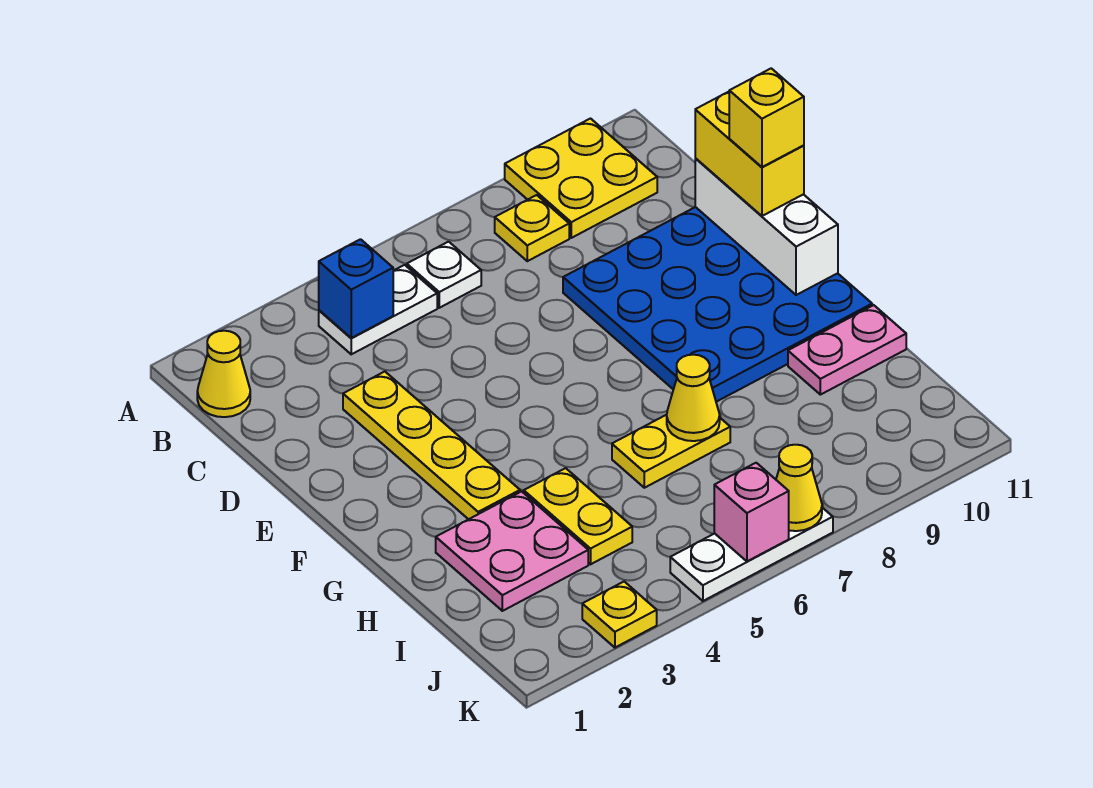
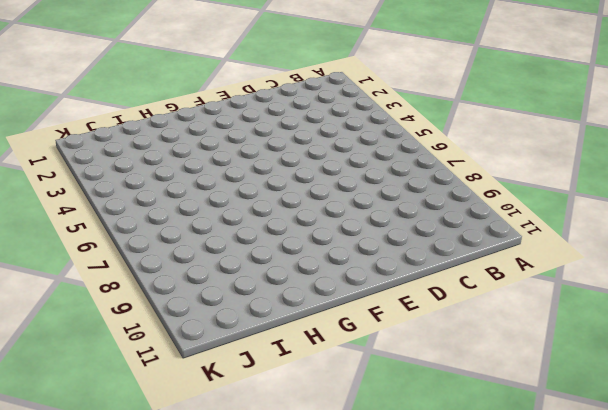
none -> yellow plate A9:B10 level 1
none -> yellow cone B1 level 1
none -> white plate B4:B5 level 1

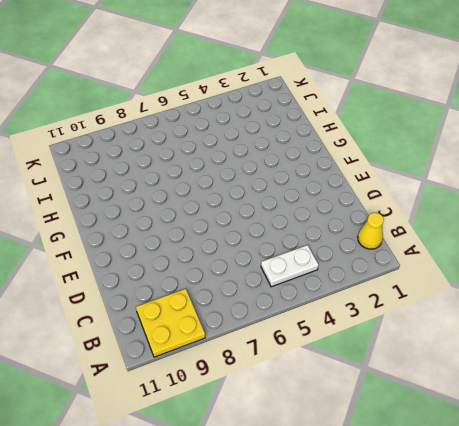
none -> white plate B6 level 1
none -> yellow plate B8 level 1
none -> yellow plate D3:G3 level 1

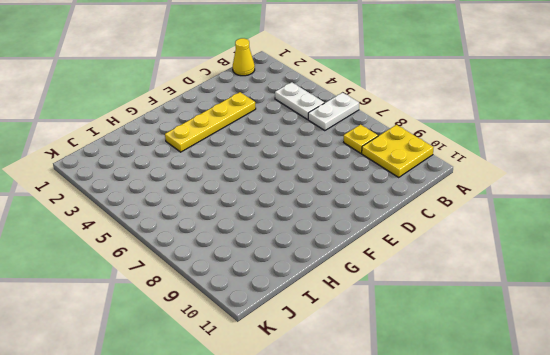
white plate A6:B6 level 1 -> white plate B6 level 1
none -> blue plate D8:G11 level 1
none -> pink plate H2:I3 level 1
none -> yellow plate H4:I4 level 1

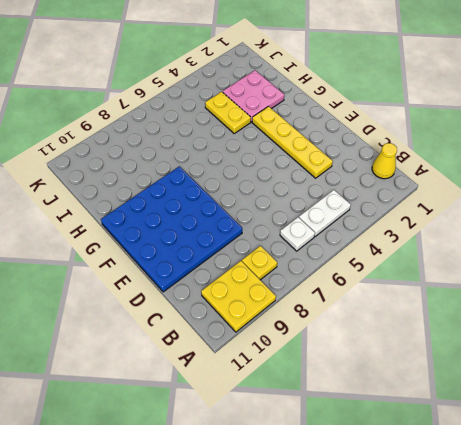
none -> yellow plate H6:H7 level 1
none -> pink plate H10:H11 level 1
none -> yellow plate K3 level 1

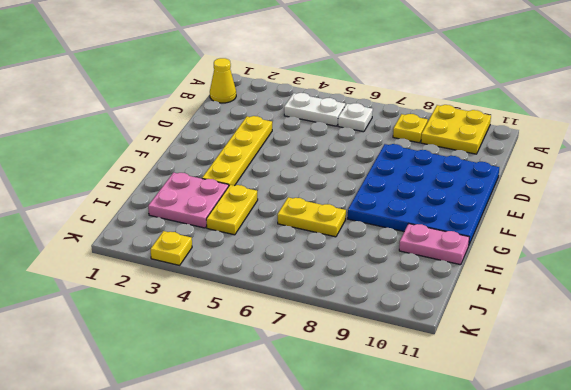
none -> white plate K5:K7 level 1
none -> blue brick B4 level 2
none -> white brick D11:F11 level 2

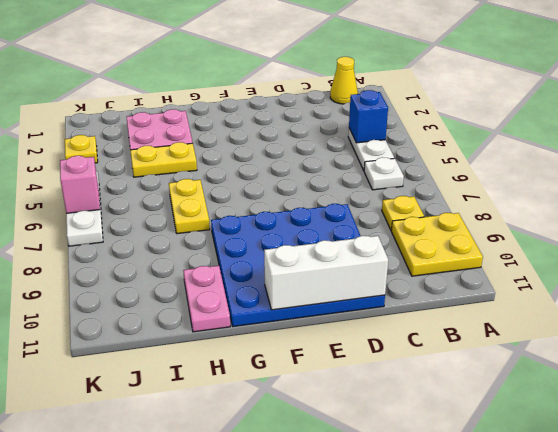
none -> yellow plate D3:G3 level 1
none -> yellow cone H7 level 2
none -> yellow cone K7 level 2

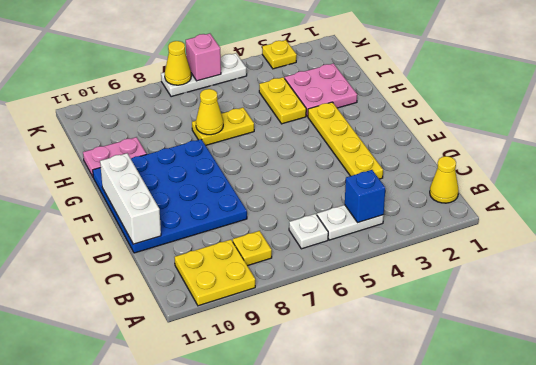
none -> yellow brick D11:E11 level 3
none -> yellow brick E11 level 4

